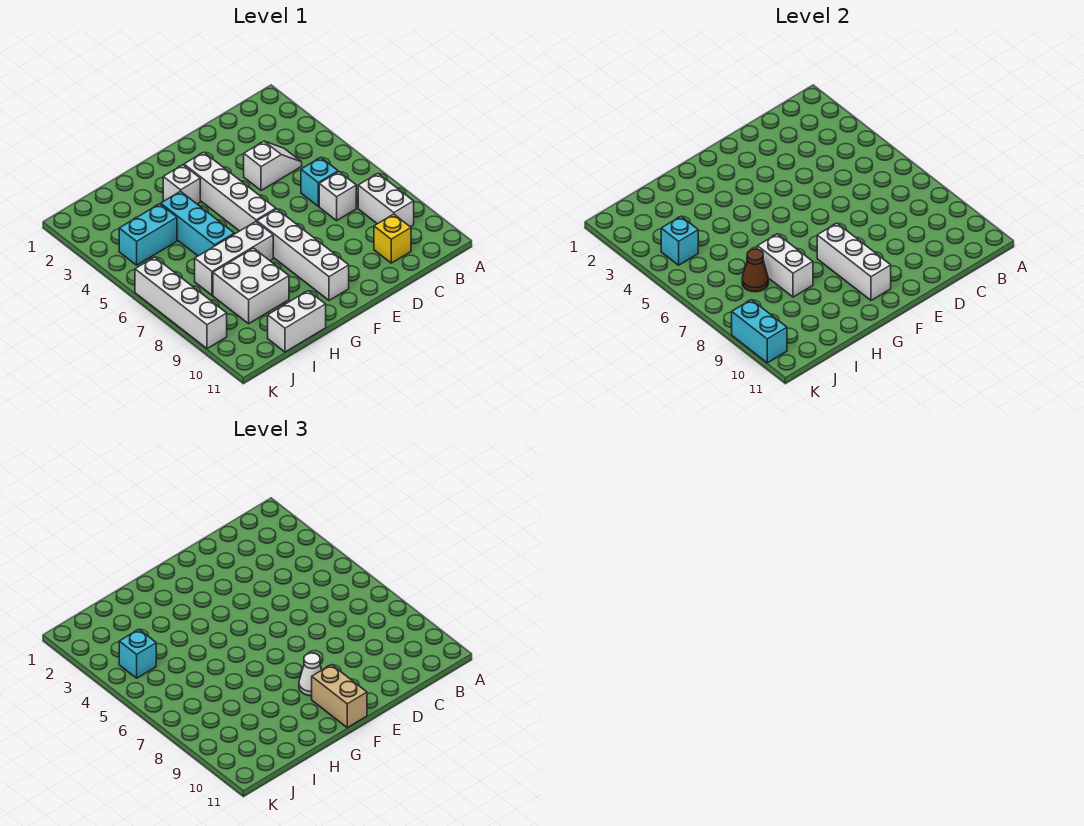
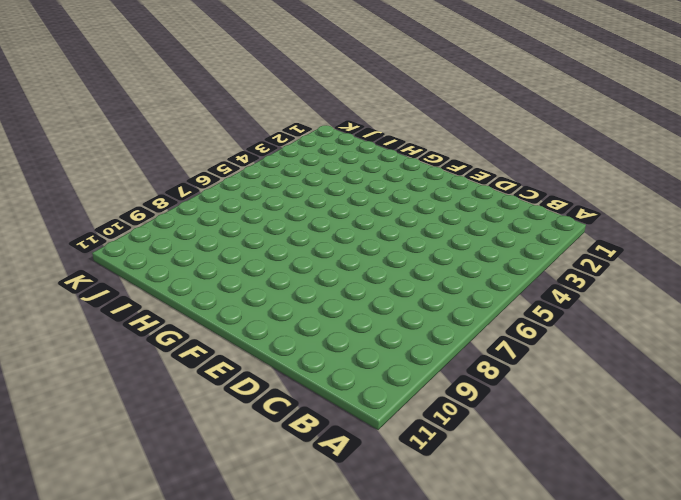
none -> white brick B8:B9 level 1
none -> white slope C4:D4 level 1 top D
none -> cyan brick C6 level 1

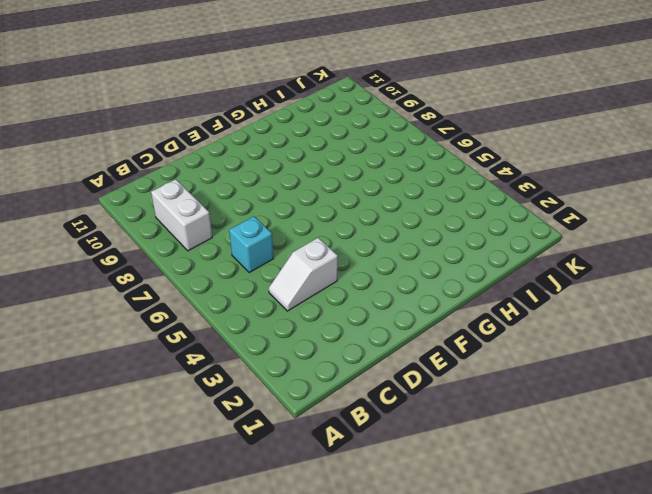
none -> white brick C7 level 1
none -> yellow brick C10 level 1
none -> white brick F3:F6 level 1

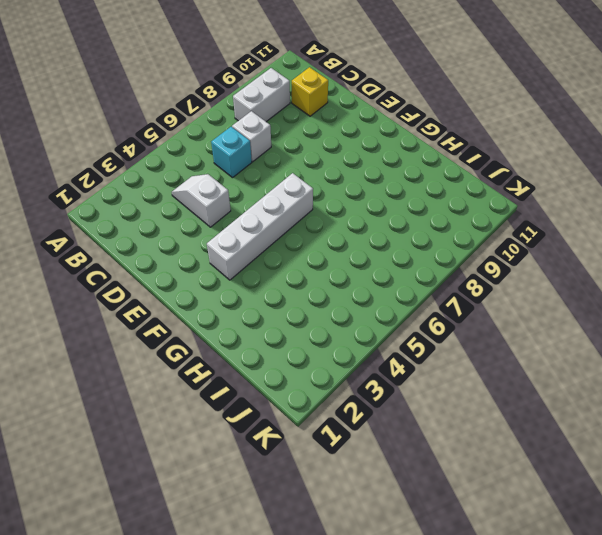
none -> white brick F7:F10 level 1
none -> white brick G3 level 1
none -> white brick G7:I7 level 1

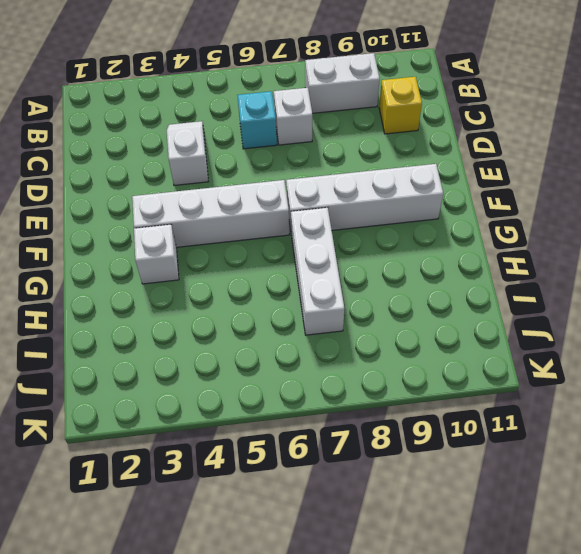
none -> cyan brick H4:H6 level 1
none -> white brick H8:I9 level 1
none -> white brick H11:I11 level 1

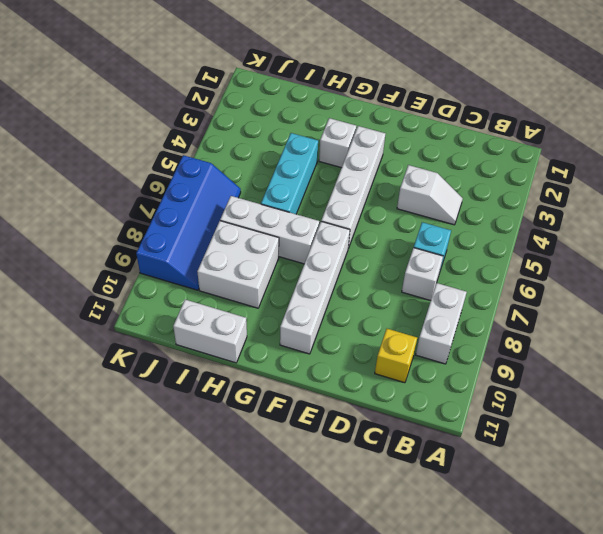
blue slope J6:K9 level 1 top K -> white brick K6:K9 level 1
none -> cyan brick I4:J4 level 1
none -> white brick F8:F10 level 2
none -> white brick H7:H8 level 2

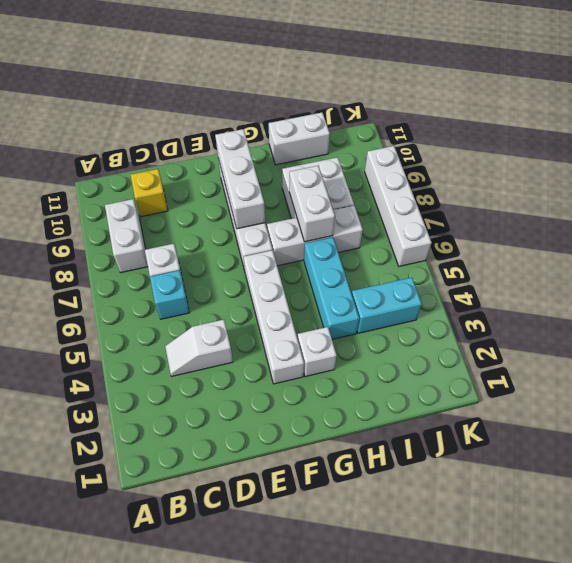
none -> brown cone I7 level 2
none -> cyan brick J4 level 2
none -> cyan brick K9:K10 level 2

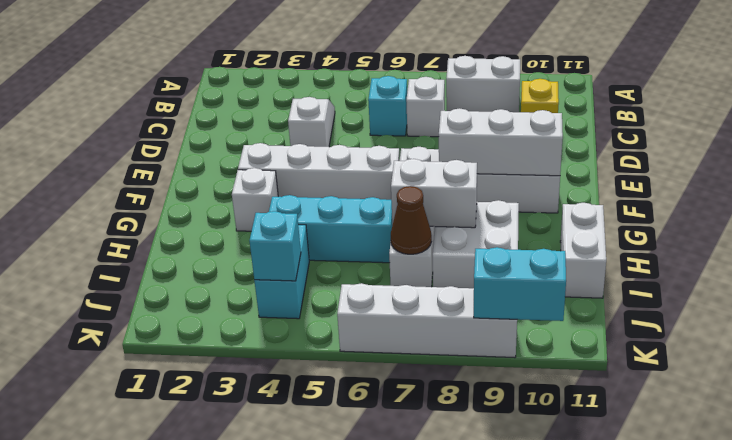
none -> white cone F9 level 3
none -> tan brick F10:F11 level 3
none -> cyan brick J4 level 3

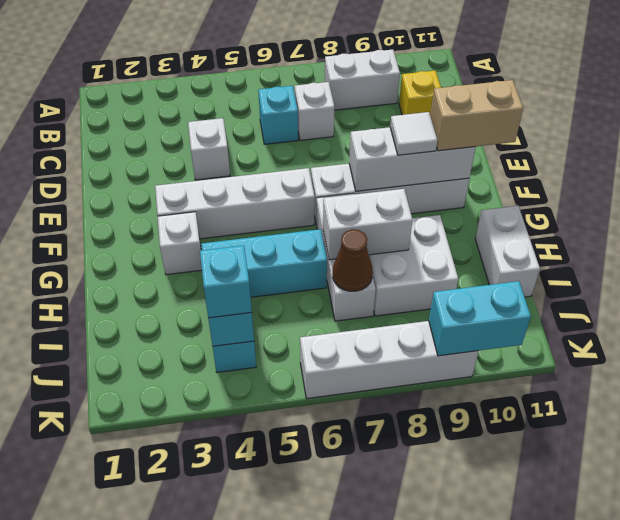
white tile F9 level 3 -> white cone F9 level 3

